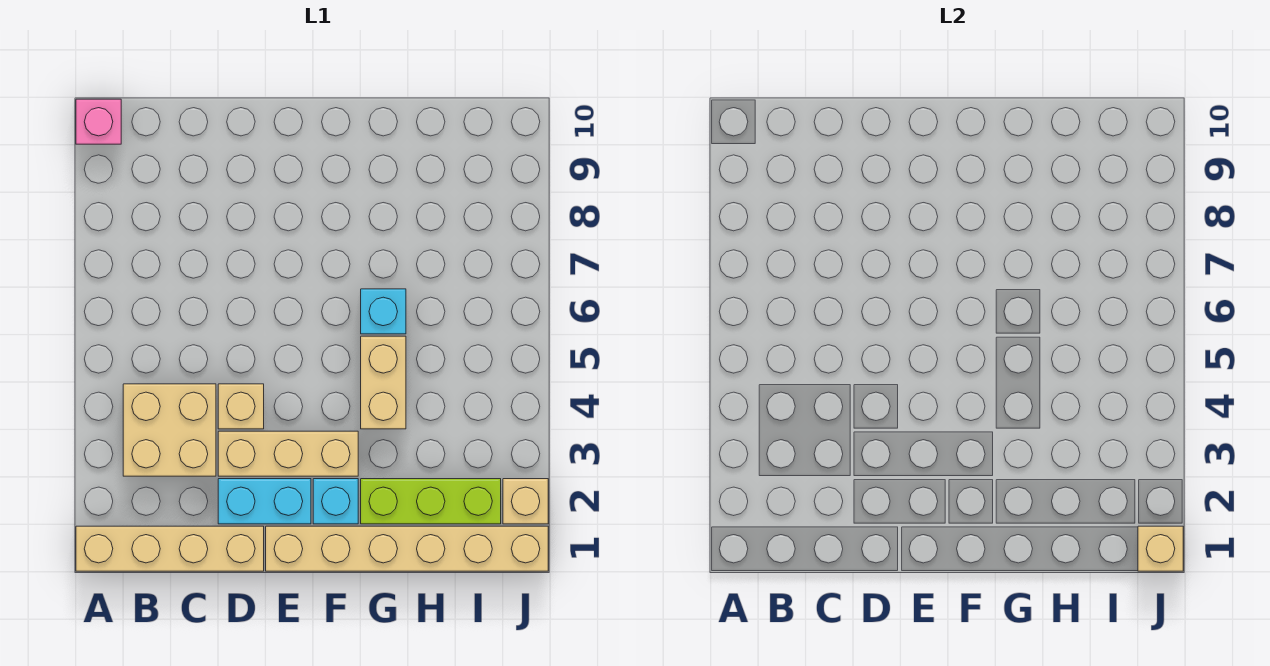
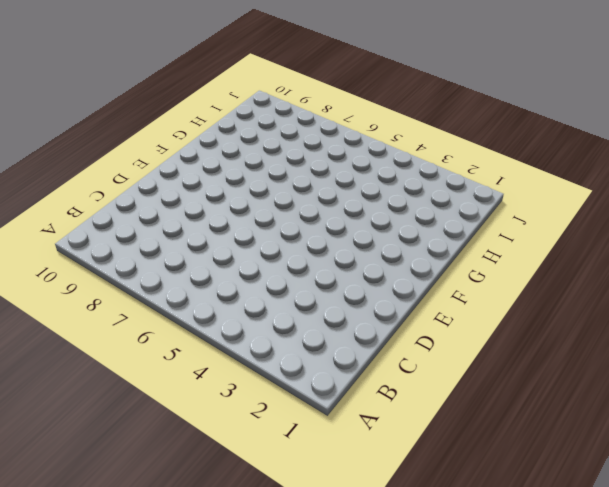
none -> tan brick A1:D1 level 1
none -> pink brick A10 level 1
none -> tan brick B3:C4 level 1

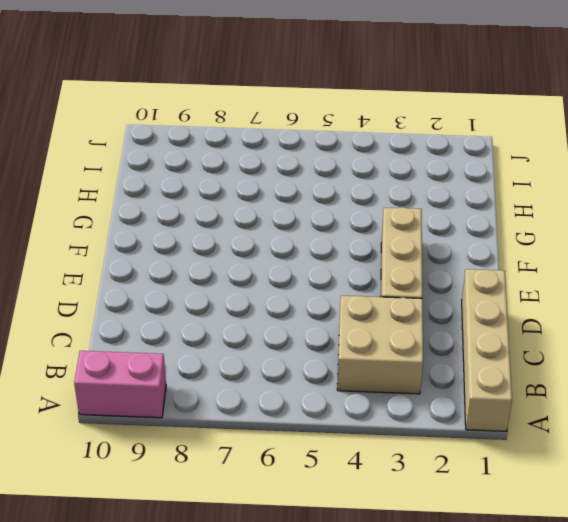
pink brick A9:A10 level 1 -> pink brick A10 level 1
none -> cyan brick D2:E2 level 1
none -> tan brick D4 level 1
none -> tan brick E1:J1 level 1

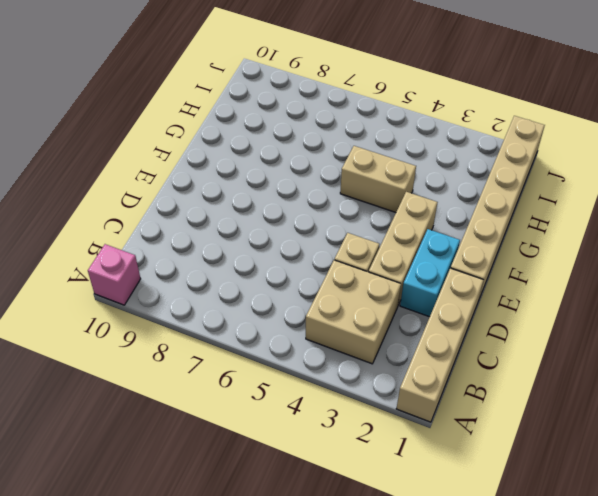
none -> cyan brick F2 level 1
none -> lime brick G2:I2 level 1
none -> cyan brick G6 level 1

